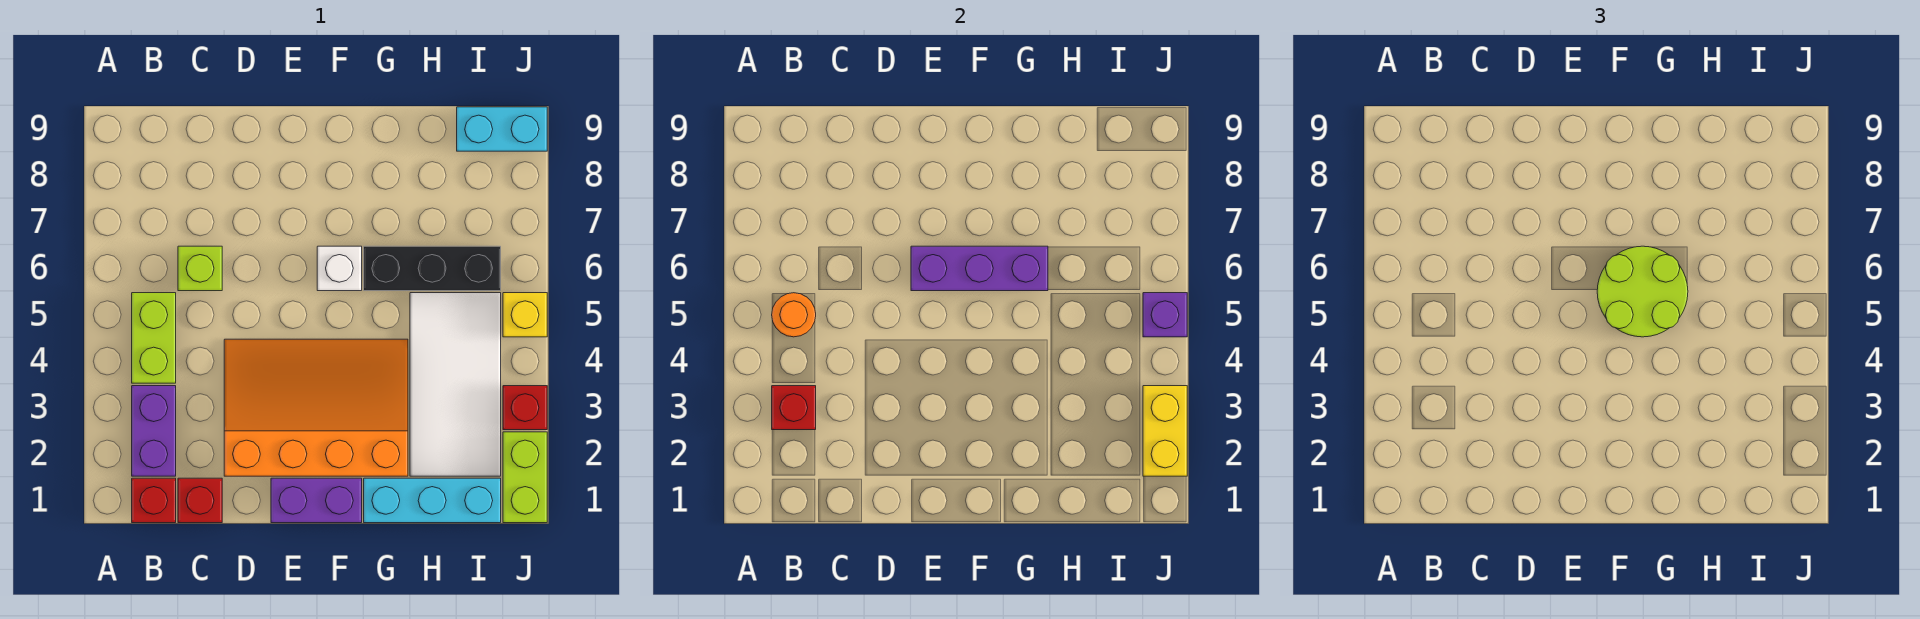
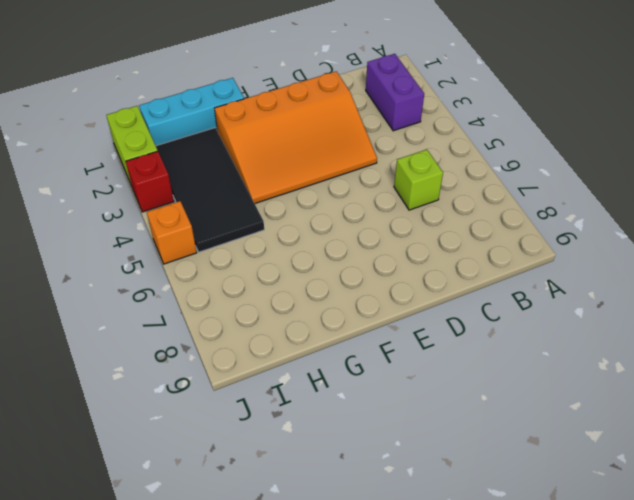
black tile H2:I5 level 1 -> white tile H2:I5 level 1
orange brick J5 level 1 -> yellow brick J5 level 1
none -> red brick B1 level 1
none -> lime brick B4:B5 level 1
none -> red brick C1 level 1

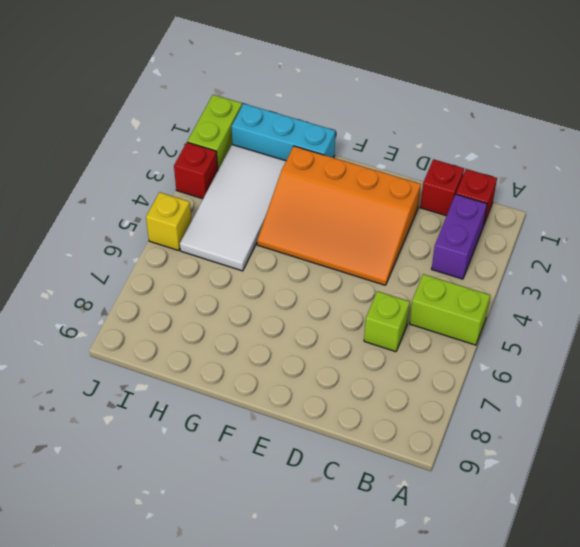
lime brick A5:B5 level 1 -> lime brick B4:B5 level 1
none -> purple brick E1:F1 level 1
none -> white brick F6 level 1
none -> black brick G6:I6 level 1

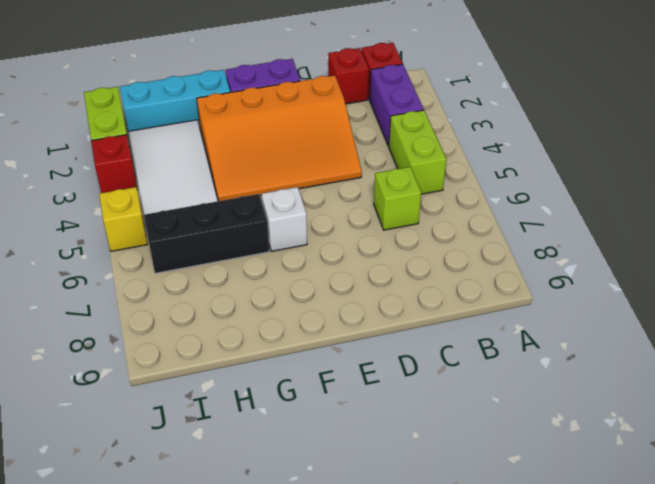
none -> cyan brick I9:J9 level 1
none -> red brick B3 level 2
none -> orange round brick B5 level 2

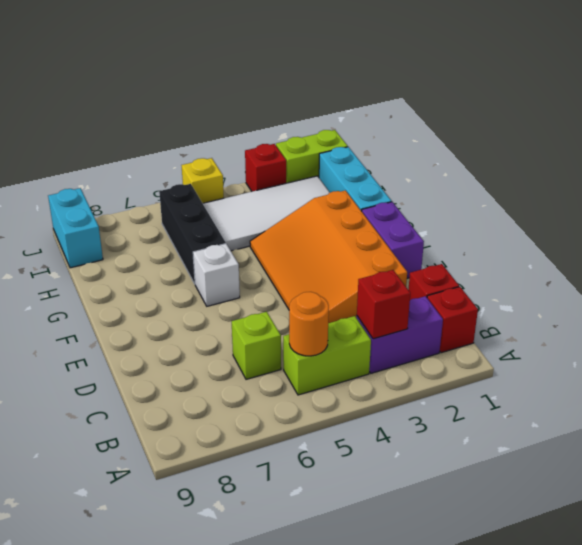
none -> purple brick E6:G6 level 2
none -> yellow brick J2:J3 level 2
none -> purple brick J5 level 2

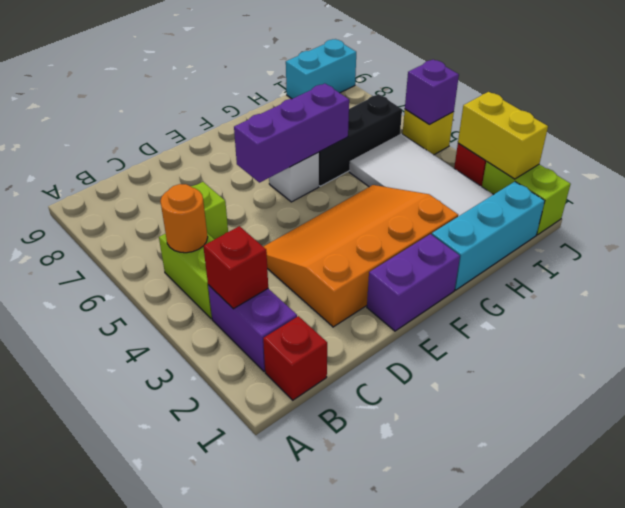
none -> red brick C1 level 1
none -> lime round brick F5:G6 level 3

